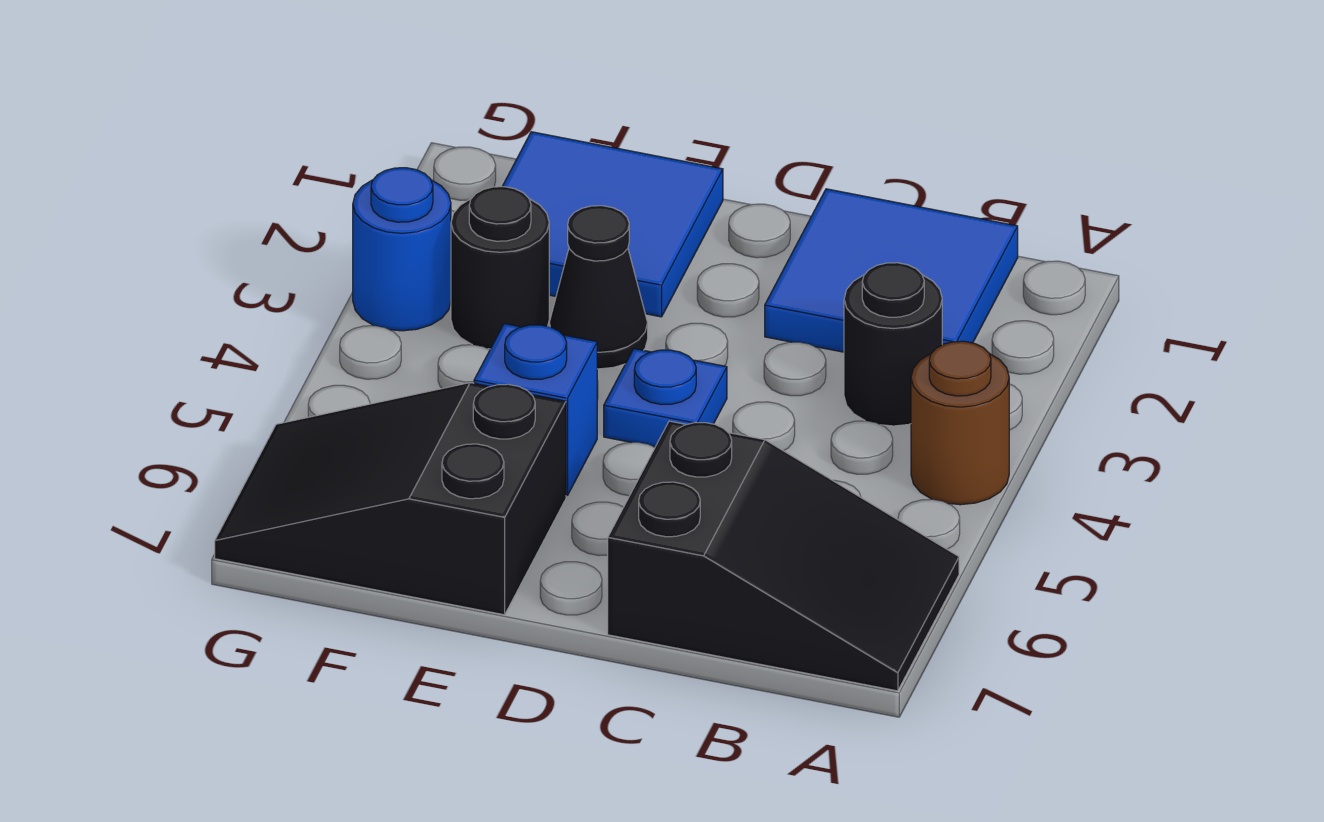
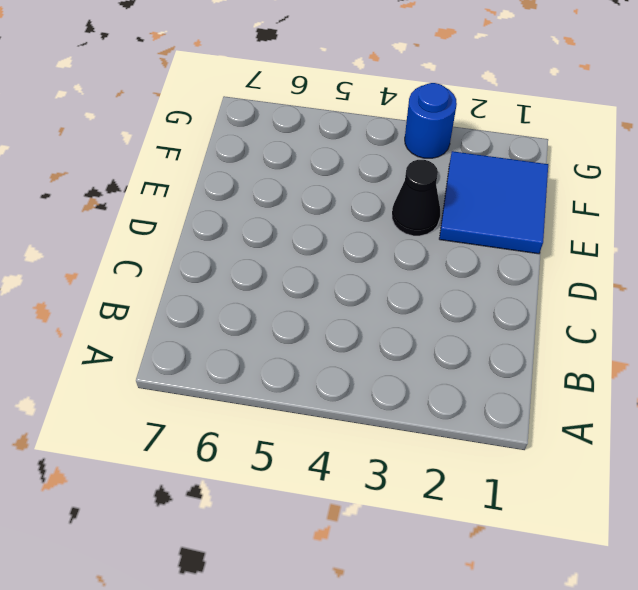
none -> brown round brick A4 level 1
none -> black slope A6:C7 level 1 top C

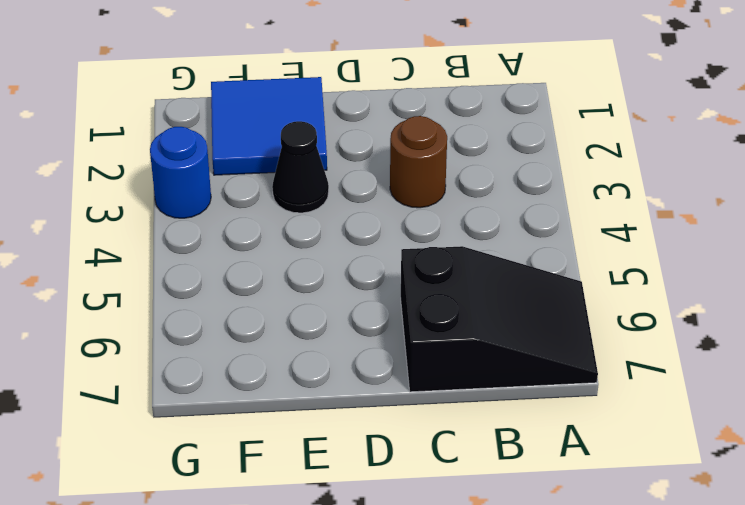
brown round brick C3 level 1 -> brown round brick A4 level 1
none -> blue tile B1:C2 level 1
none -> black round brick B3 level 1

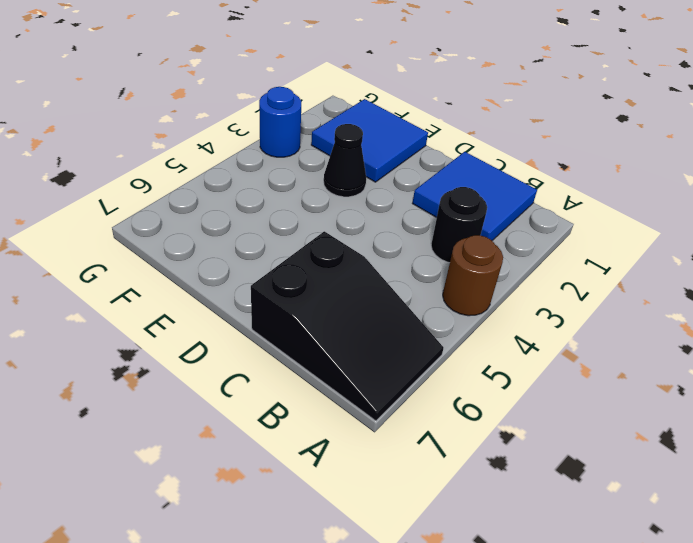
none -> blue plate D4 level 1
none -> blue brick E5 level 1

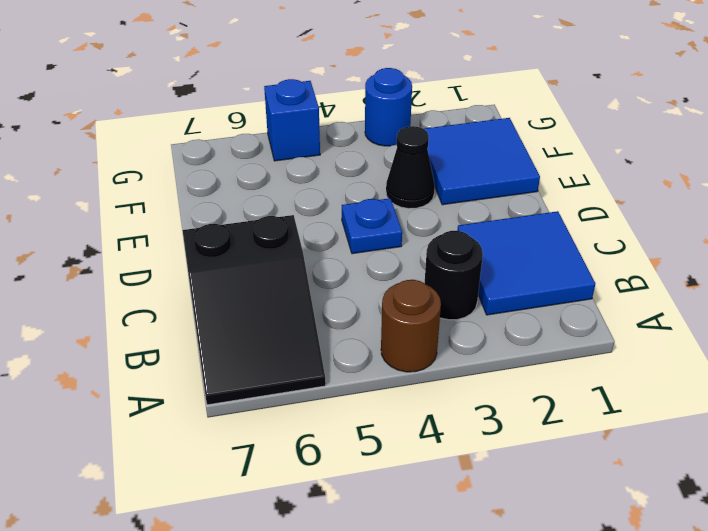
blue brick G5 level 1 -> blue brick E5 level 1
none -> black slope E6:G7 level 1 top E
none -> black round brick F3 level 1

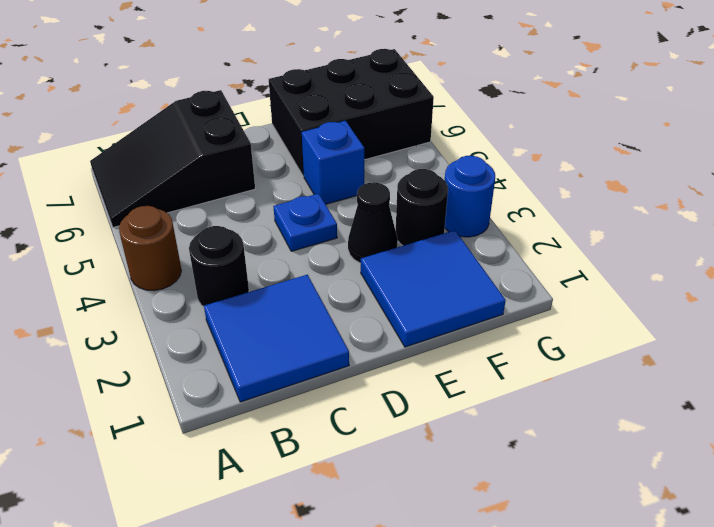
black brick E6:G7 level 1 -> black slope E6:G7 level 1 top E

